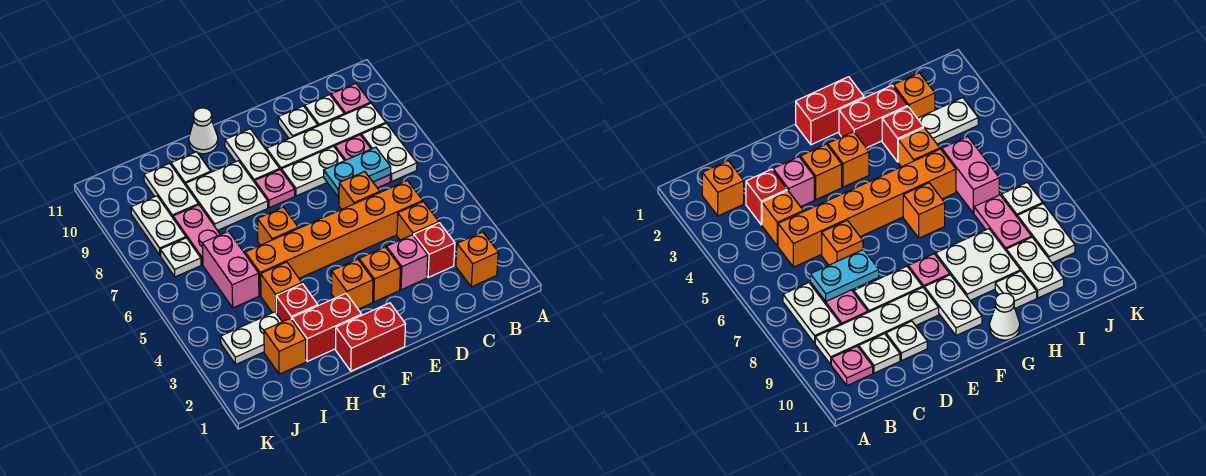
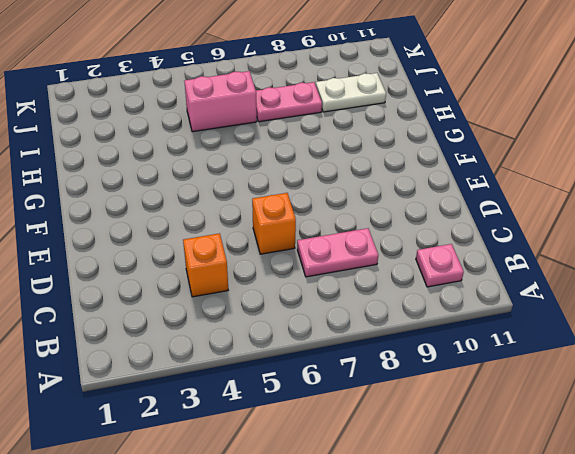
none -> orange brick B2 level 1
none -> white plate B7:B8 level 1
none -> white plate B9:E9 level 1
none -> red brick C3 level 1

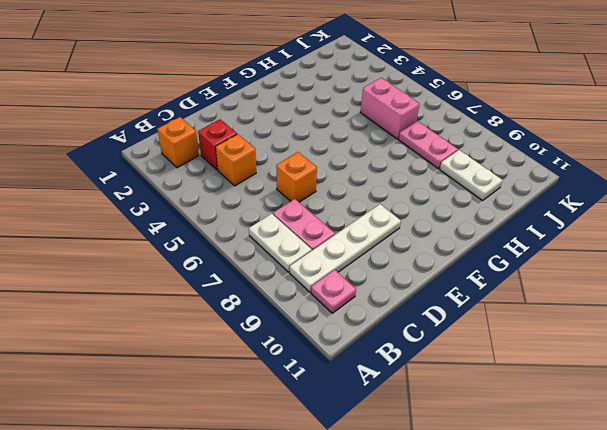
none -> orange brick C5:H5 level 1
none -> white plate C10 level 1
none -> pink brick D3 level 1
none -> white plate D8:E8 level 1

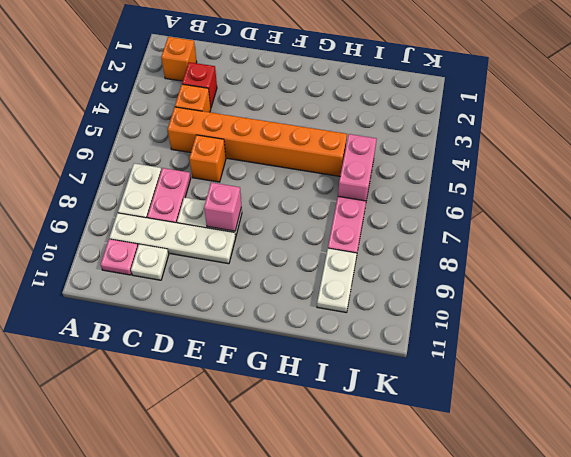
pink brick E8 level 2 -> pink brick D3 level 1
none -> white plate D10 level 1
none -> orange brick E3 level 1
none -> red brick F1:G1 level 1
none -> orange brick F3 level 1

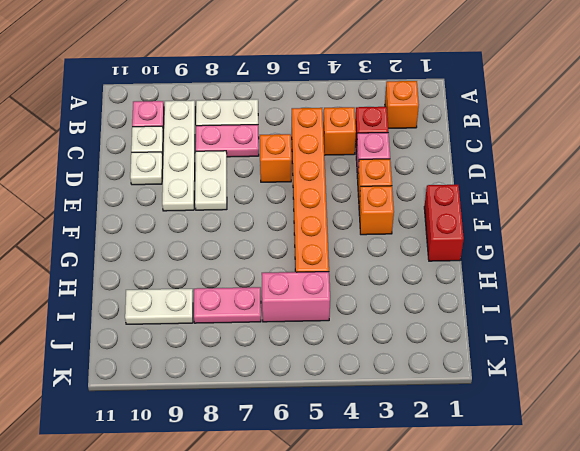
none -> pink plate F8 level 1
none -> white plate F9:F10 level 1
none -> red brick G2:H2 level 1
none -> orange brick G6 level 1

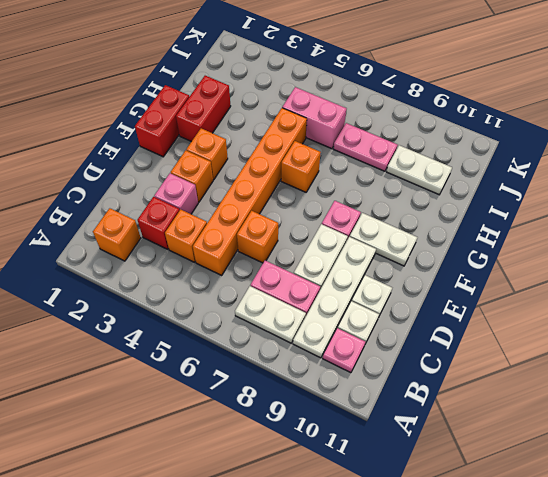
none -> white plate G8:H9 level 1
none -> white cone G11 level 1
none -> red brick H3 level 1
none -> orange brick H4 level 1

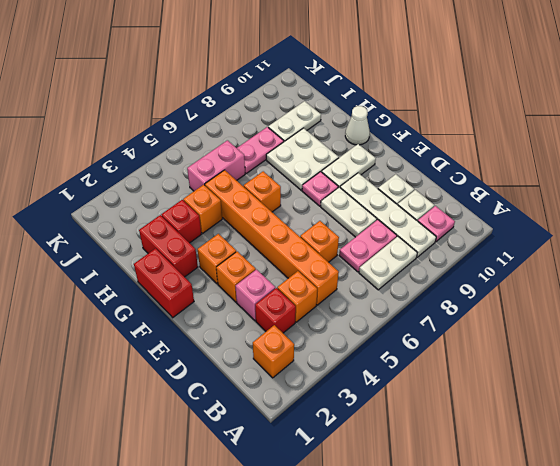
none -> white plate H10 level 1
none -> orange brick I2 level 1
none -> white plate I3:J3 level 1
none -> white plate J7 level 1

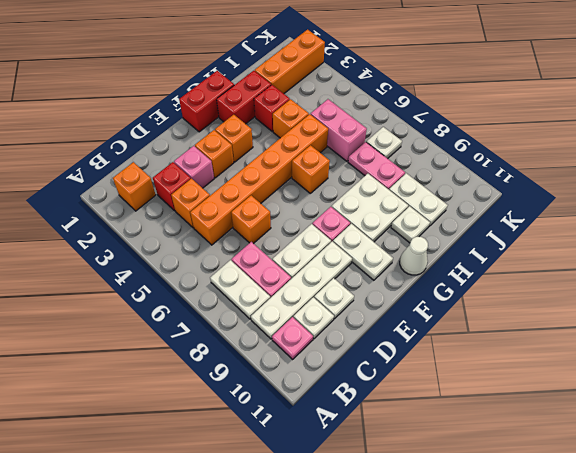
orange brick I2:K2 level 1 -> orange brick I2 level 1
none -> white plate I3:J3 level 1
none -> white plate J8:J9 level 1
none -> cyan plate C7:D7 level 2

